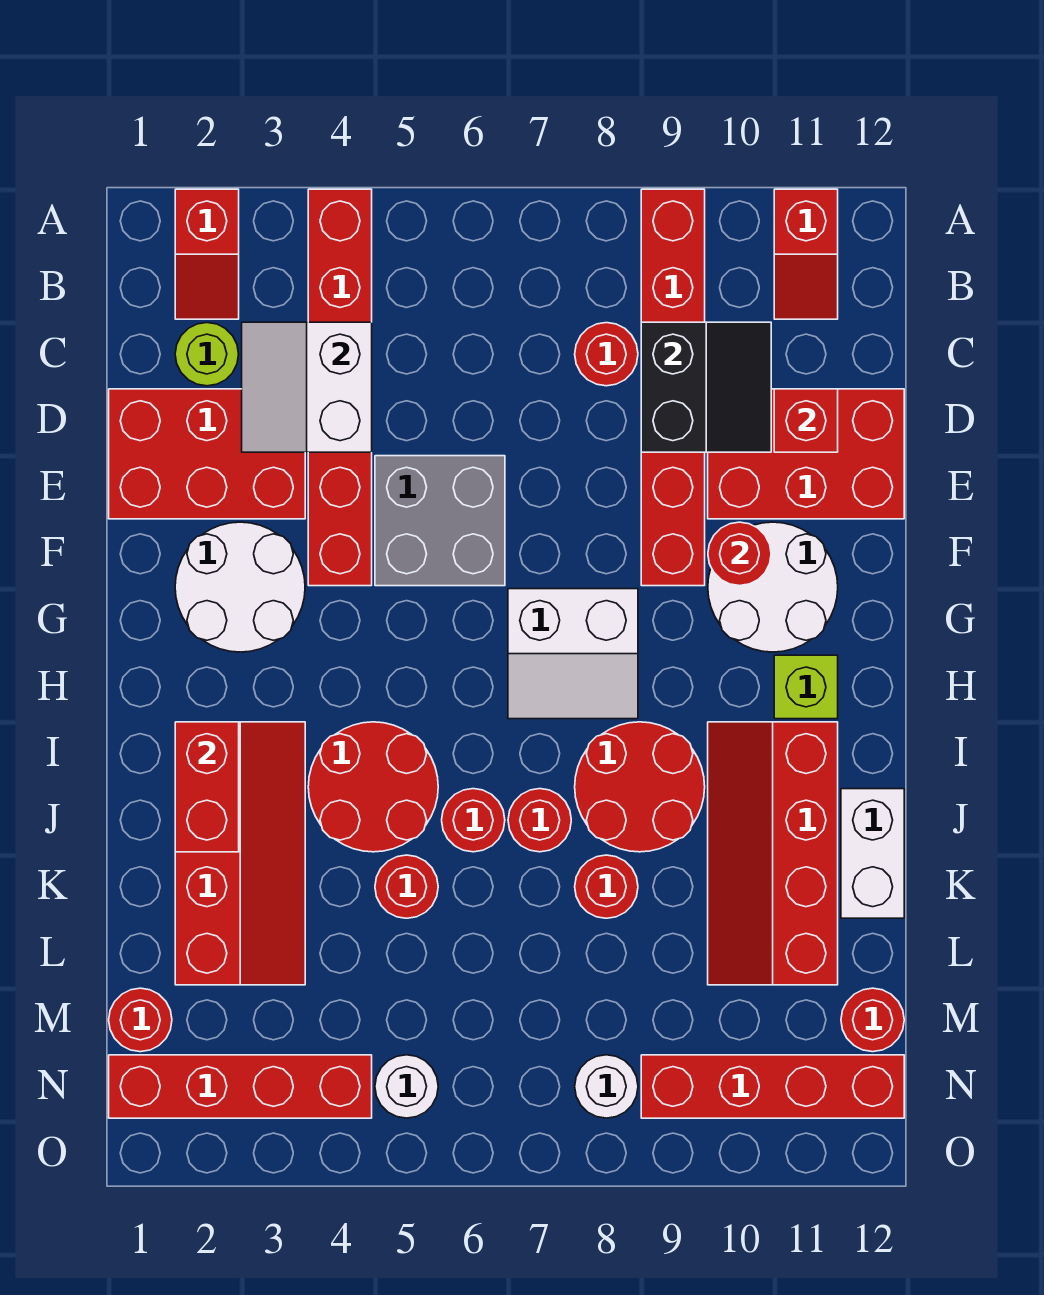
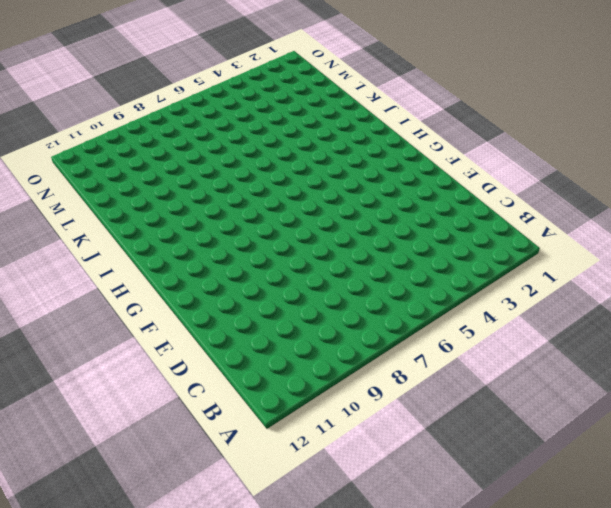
none -> red slope A2:B2 level 1 top A
none -> red brick A4:F4 level 1
none -> red brick A9:F9 level 1
none -> red slope A11:B11 level 1 top A

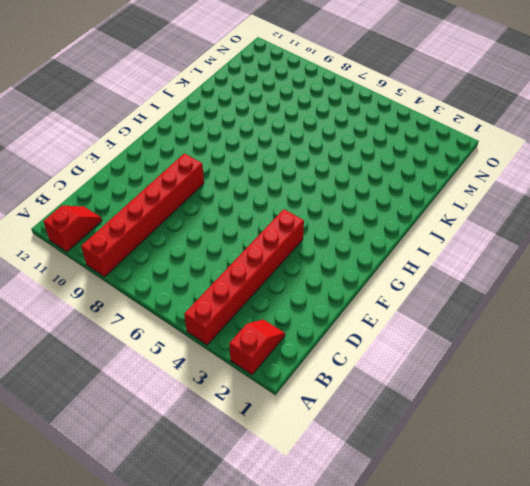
none -> lime round brick C2 level 1
none -> red round brick C8 level 1
none -> red brick D1:E3 level 1
none -> red brick D10:E12 level 1

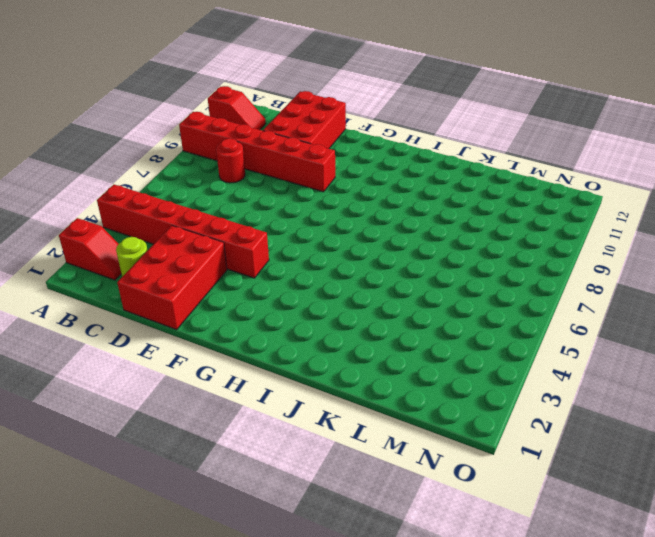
none -> grey brick E5:F6 level 1
none -> white round brick F2:G3 level 1
none -> white round brick F10:G11 level 1
none -> white slope G7:H8 level 1 top G

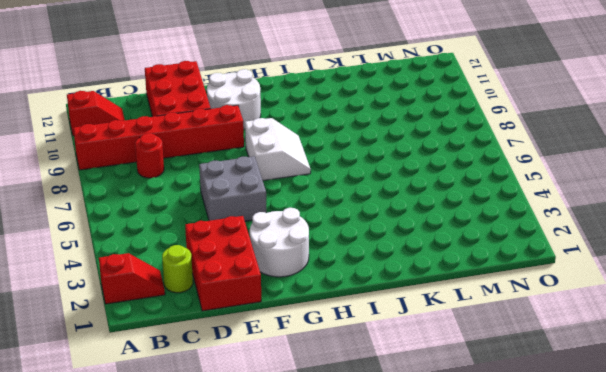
none -> red brick A4:F4 level 1
none -> lime brick H11 level 1
none -> red slope I2:L3 level 1 top 2
none -> red round brick I4:J5 level 1

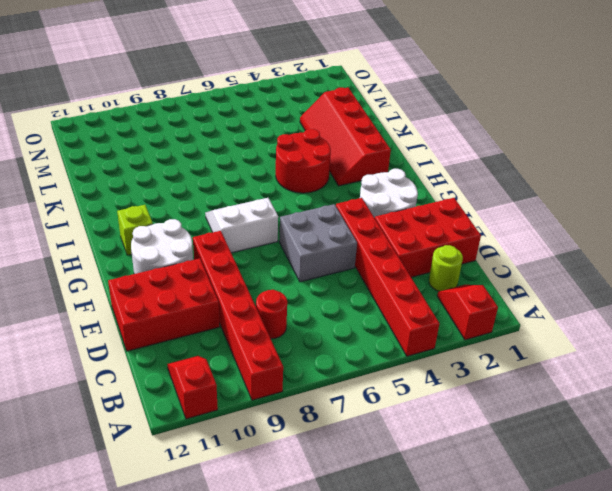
none -> red round brick I8:J9 level 1
none -> red slope I10:L11 level 1 top 11
none -> red round brick J6 level 1
none -> red round brick J7 level 1

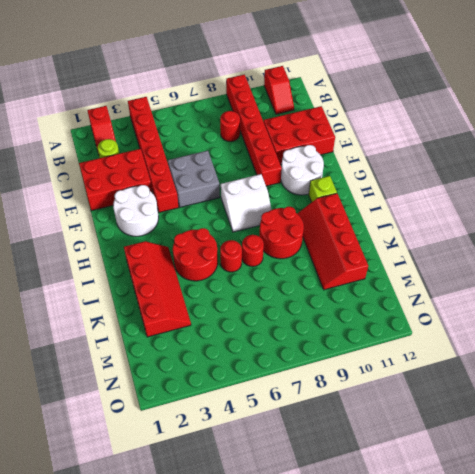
none -> white brick J12:K12 level 1
none -> red round brick K5 level 1
none -> red round brick K8 level 1
none -> red round brick M1 level 1

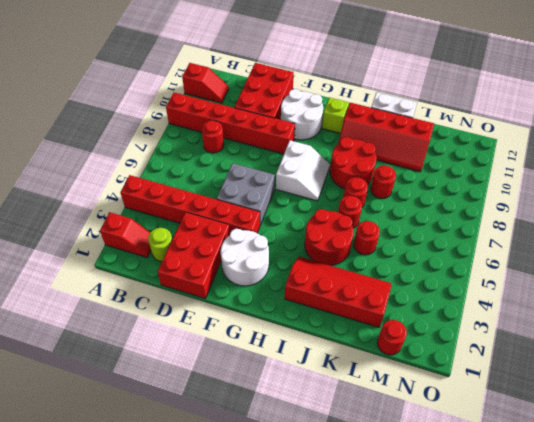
none -> red round brick M12 level 1
none -> red brick N1:N4 level 1
none -> white round brick N5 level 1
none -> white round brick N8 level 1

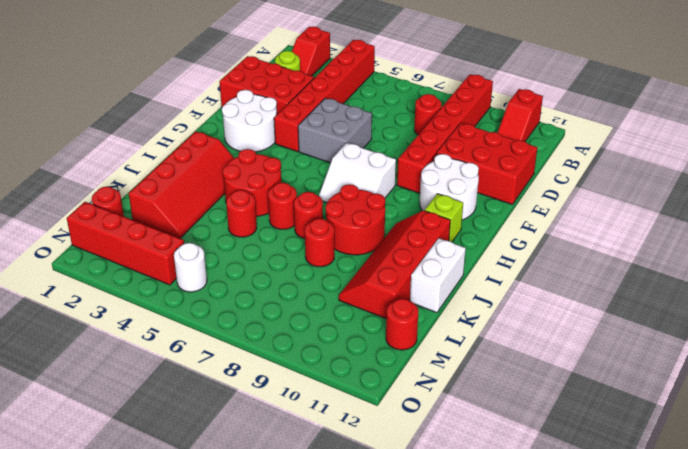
none -> white round brick N8 level 1
none -> red brick N9:N12 level 1
none -> white slope C3:D4 level 2 top 4
none -> black slope C9:D10 level 2 top 9

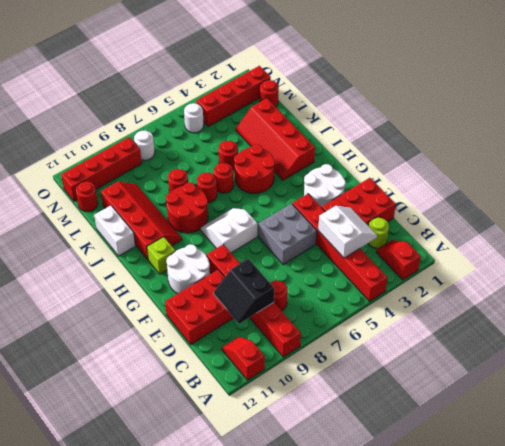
none -> red brick D11 level 2
none -> red round brick F10 level 2
none -> red brick I2:J2 level 2

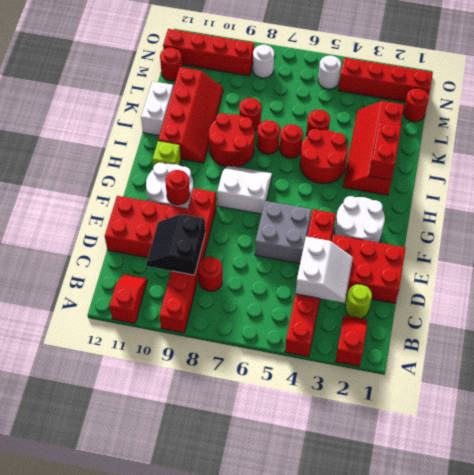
none -> red brick D11 level 2

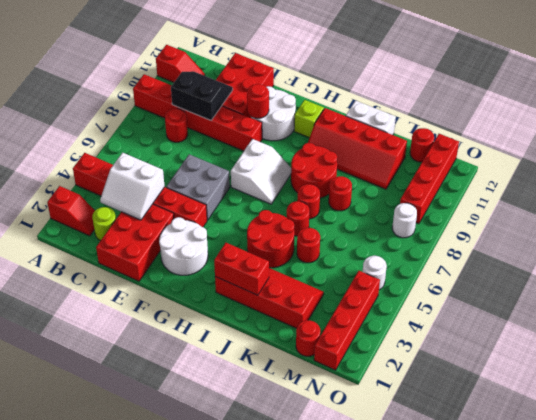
none -> red brick D11 level 2

